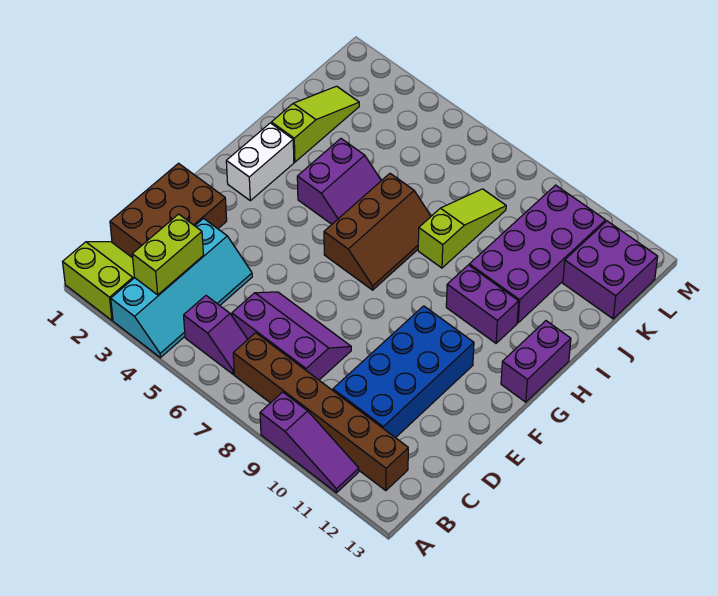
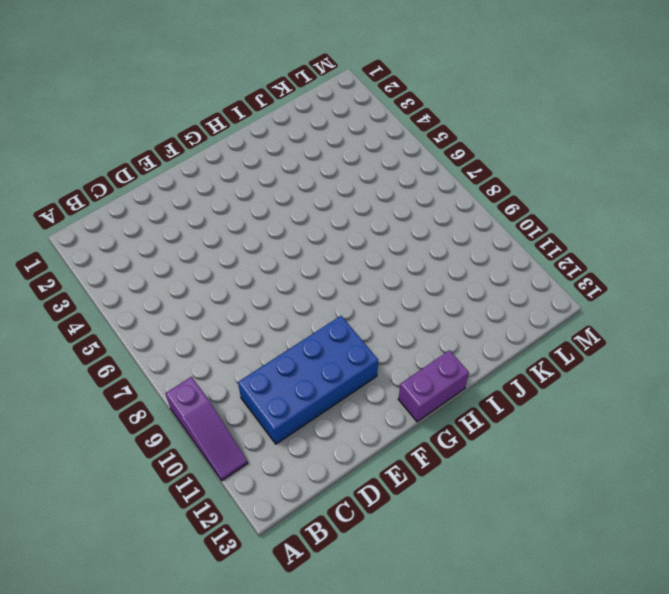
none -> lime slope A1:B2 level 1 top A
none -> cyan slope A3:D4 level 1 top 3
none -> purple slope B5:B6 level 1 top 5

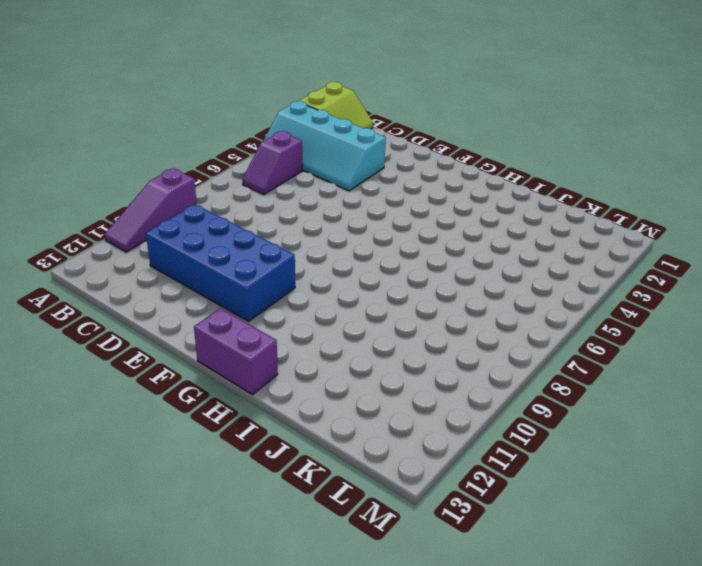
none -> brown brick B7:B12 level 1
none -> brown brick C1:E2 level 1
none -> purple slope C6:D8 level 1 top C

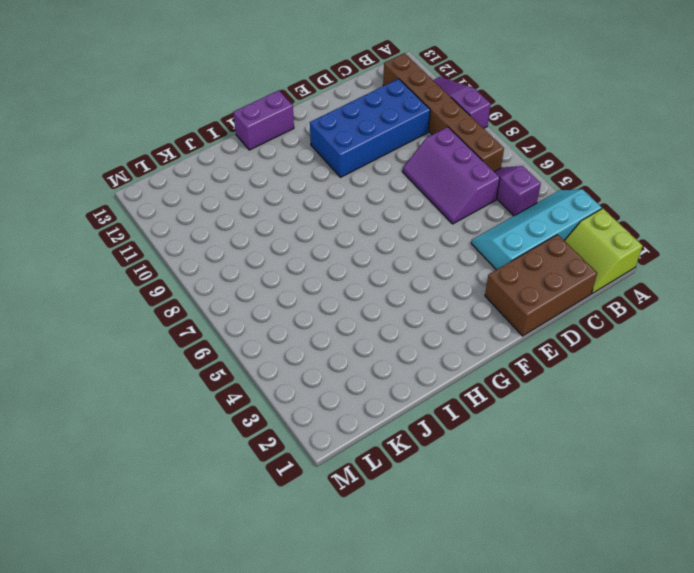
none -> white brick G2:H2 level 1
none -> brown slope G6:I7 level 1 top 6
none -> purple slope H4:I5 level 1 top 4

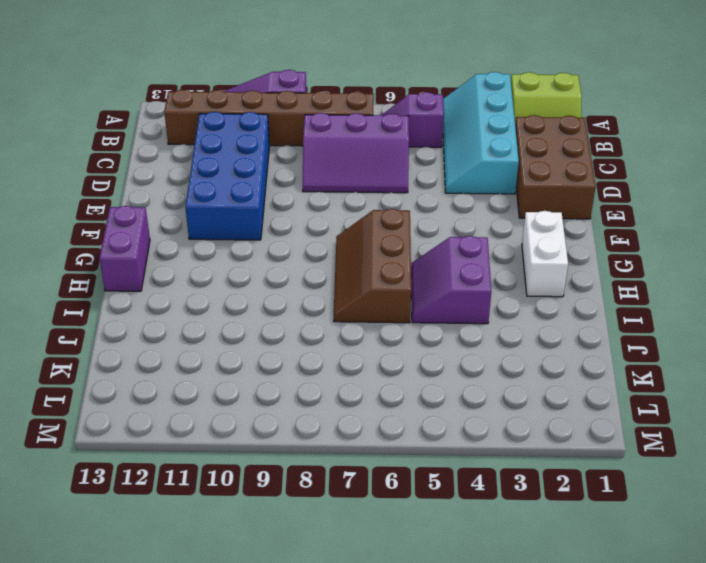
none -> purple brick H10:H11 level 1
none -> lime slope I2:K2 level 1 top I
none -> lime slope I8:K8 level 1 top I

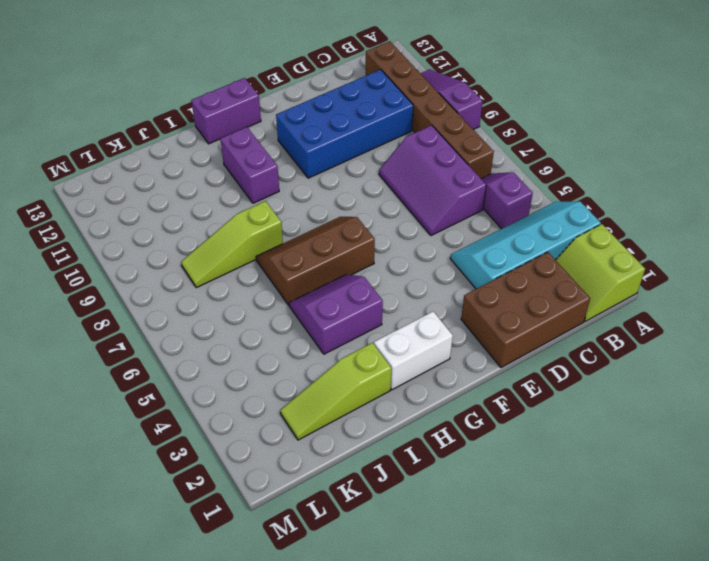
none -> purple brick I10:L11 level 1
none -> purple brick K12:L13 level 1
none -> lime brick B3:C3 level 2

